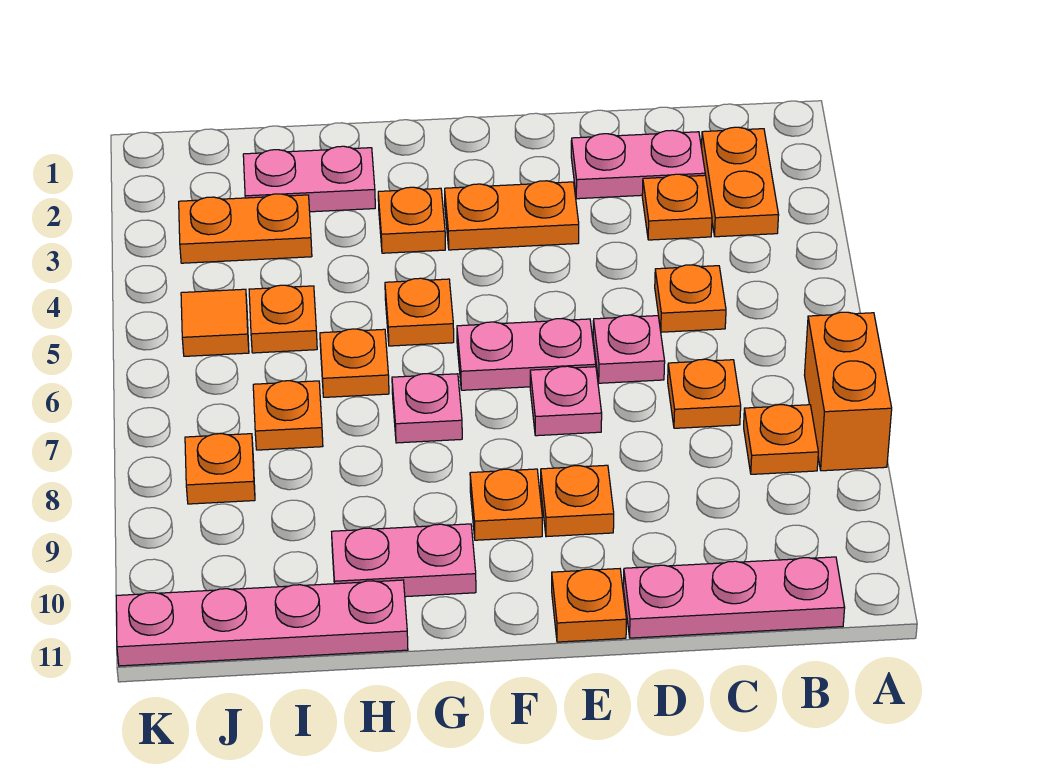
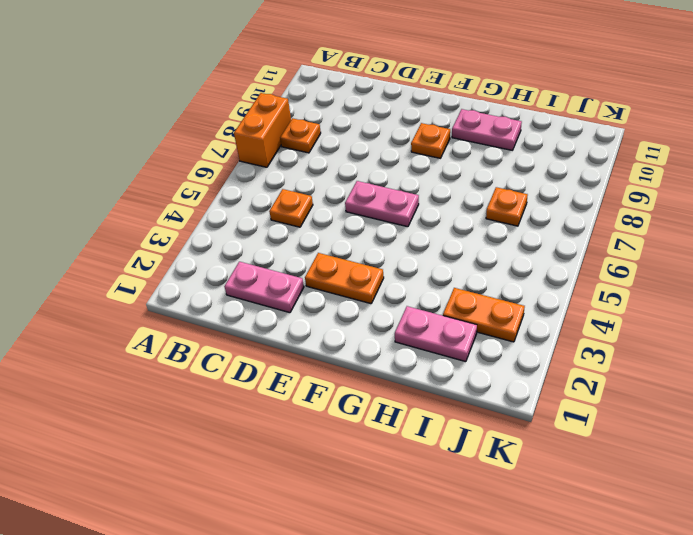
none -> orange plate B2:B3 level 1
none -> pink plate B11:D11 level 1
none -> orange plate C3 level 1

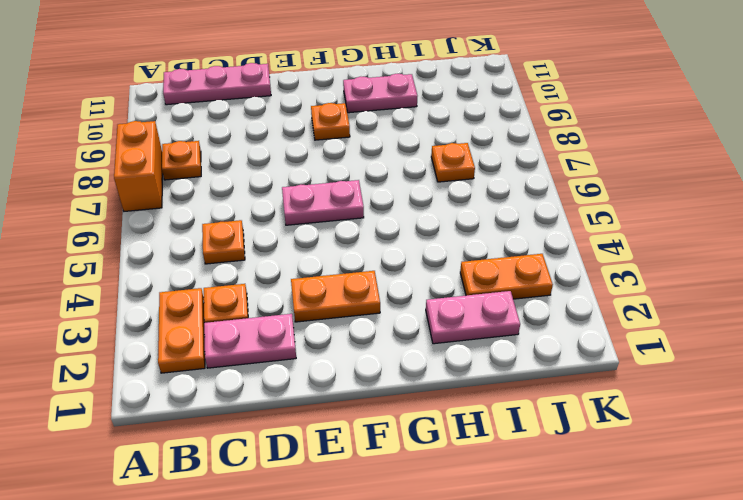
none -> orange plate C7 level 1
none -> pink plate D6 level 1
none -> pink plate E7 level 1

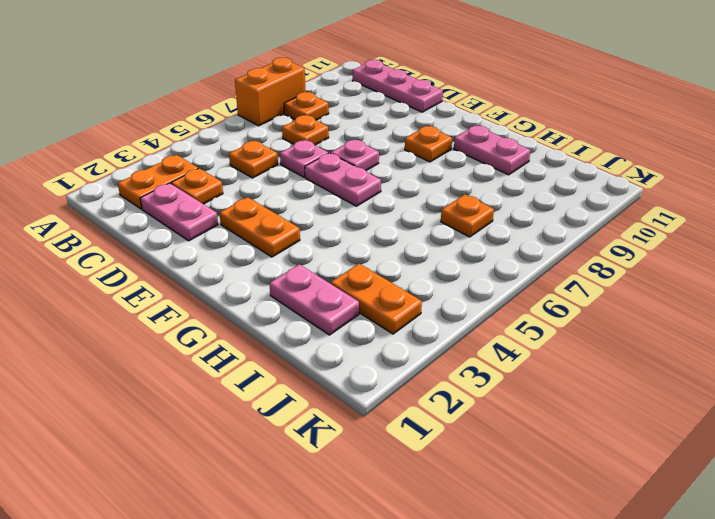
none -> orange plate E9 level 1
none -> orange plate E11 level 1
none -> orange plate G3 level 1

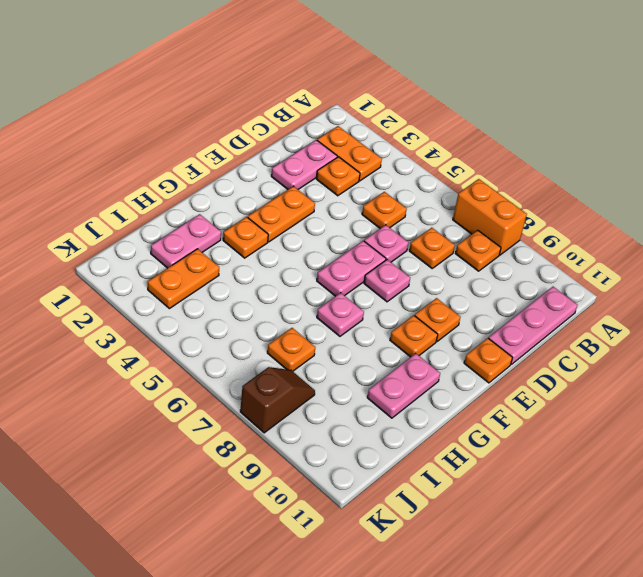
brown slope J8:K8 level 1 top K -> orange plate J8 level 1
none -> orange plate G5 level 1
none -> orange plate H6 level 1
none -> pink plate H11:K11 level 1

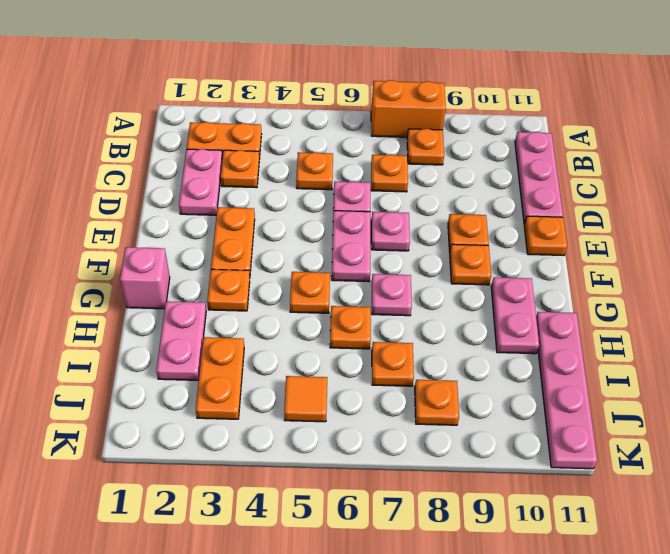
pink brick G1 level 1 -> none
none -> orange plate I5 level 1

